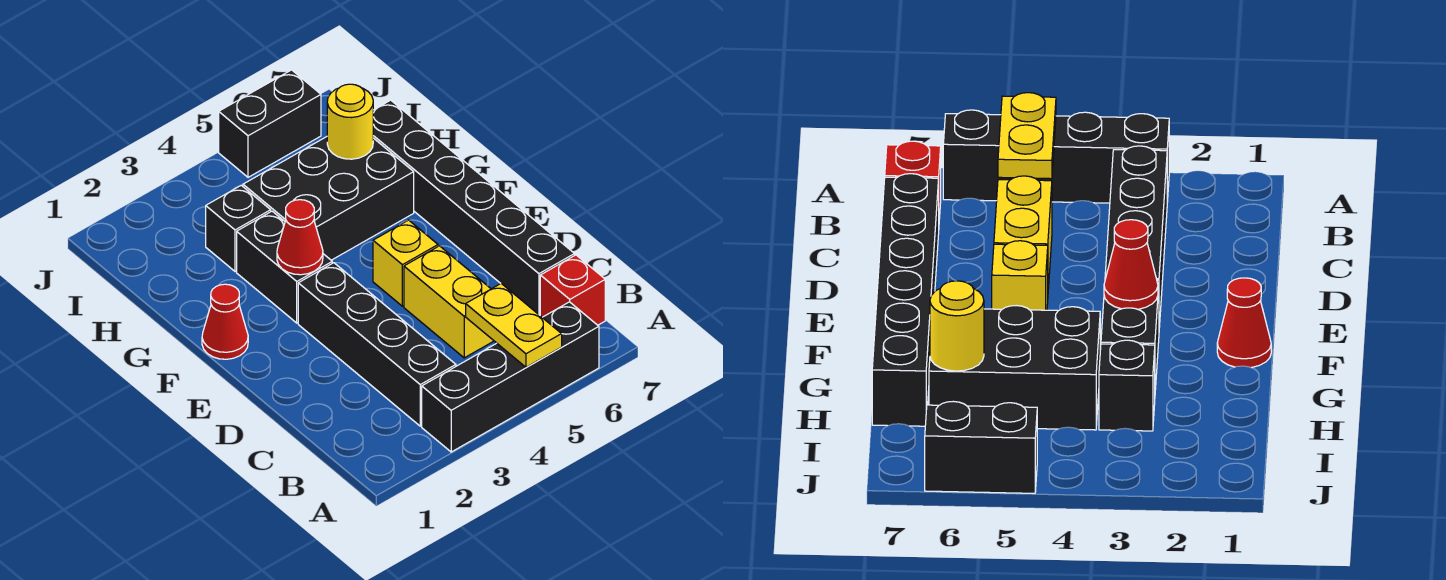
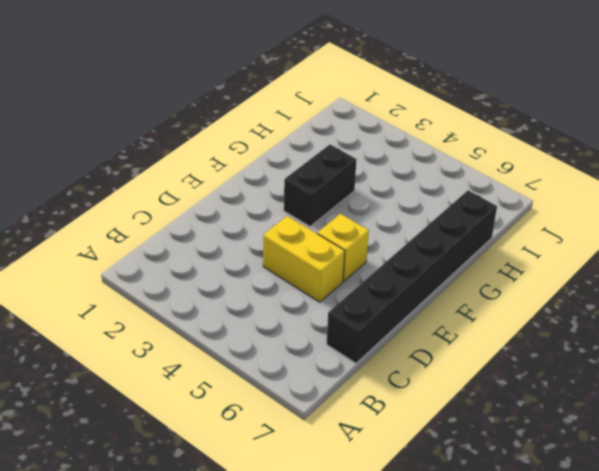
yellow brick D4:D5 level 1 -> yellow brick C5:D5 level 1
none -> black brick A3:A6 level 1
none -> black brick B3:E3 level 1
none -> red brick B7 level 1

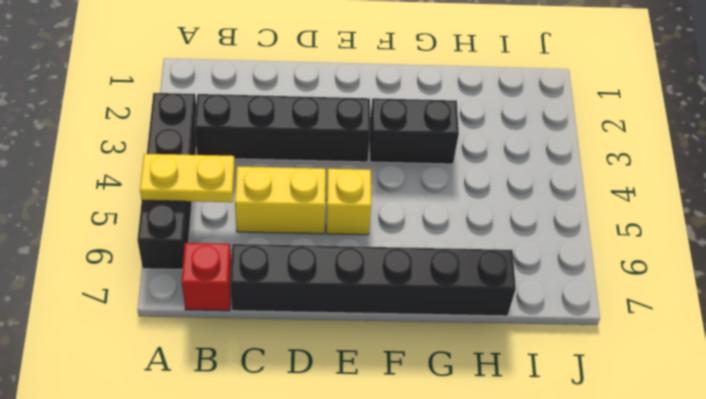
none -> red cone F1 level 1
none -> black brick G4:H6 level 1
none -> black brick H3 level 1

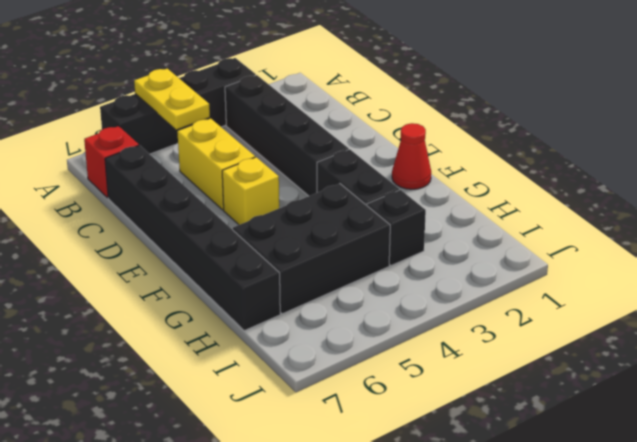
none -> black brick J5:J6 level 1
none -> red cone F3 level 2
none -> yellow round brick H6 level 2

